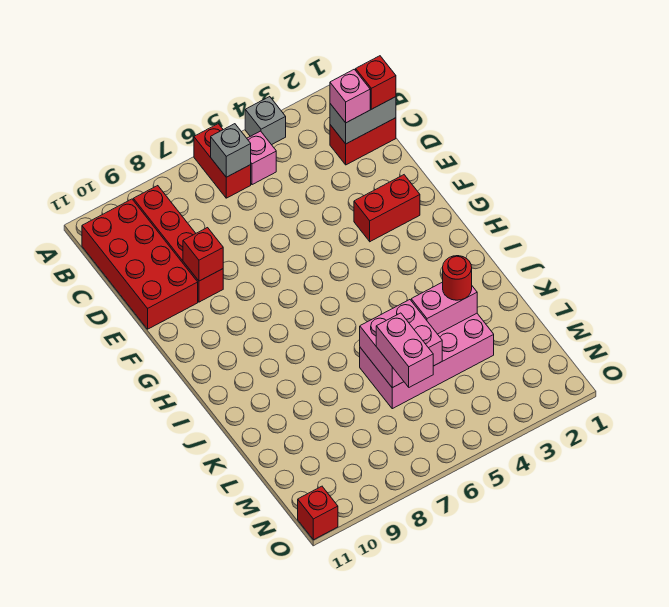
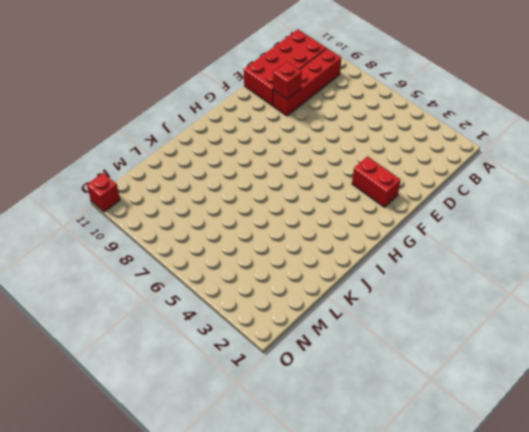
none -> grey brick A4 level 1
none -> red brick A6:B6 level 1
none -> pink brick B5 level 1

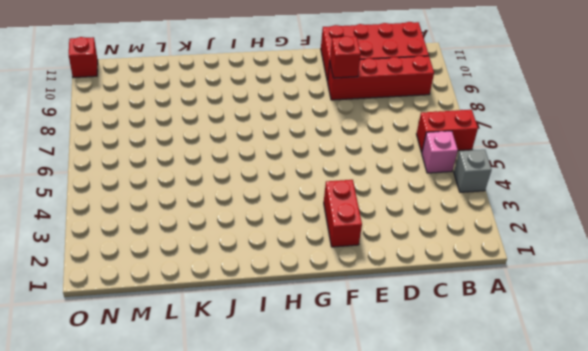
none -> red brick C1:C2 level 1
none -> pink brick K3:L6 level 1
none -> grey brick B6 level 2

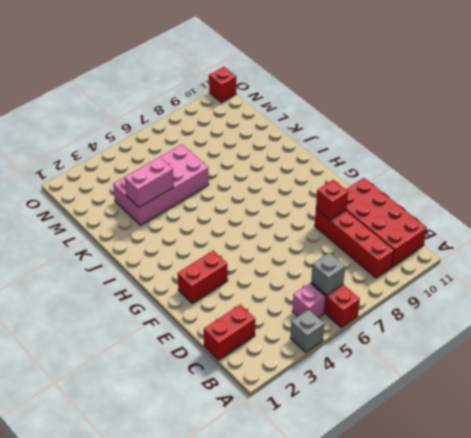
none -> grey brick C1:C2 level 2
none -> pink brick K5:L6 level 2
none -> red brick C1 level 3

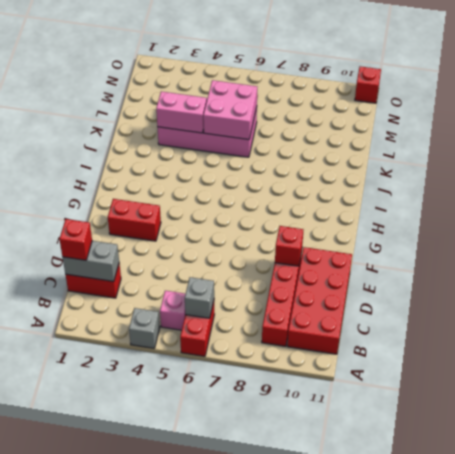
none -> pink brick C2 level 3
none -> red round brick K3 level 3
none -> pink brick L6:M6 level 3

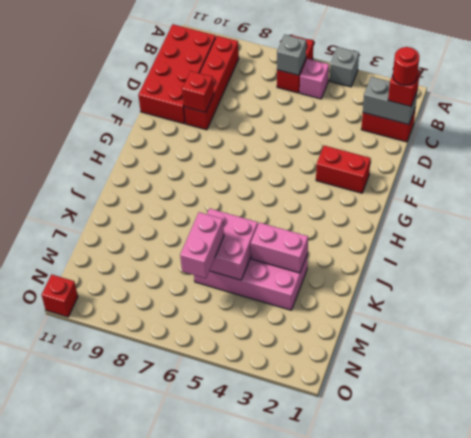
red round brick C1 level 4 -> red round brick K3 level 3
none -> pink brick C2 level 3

